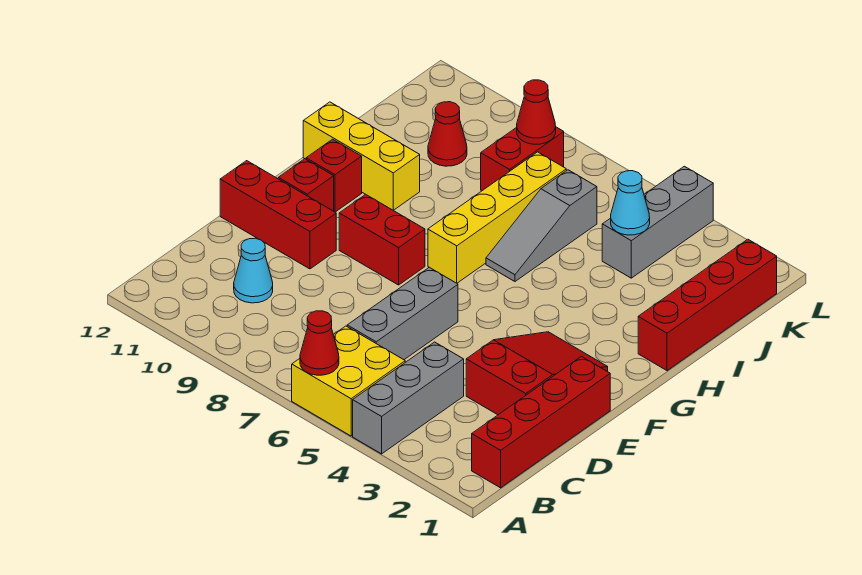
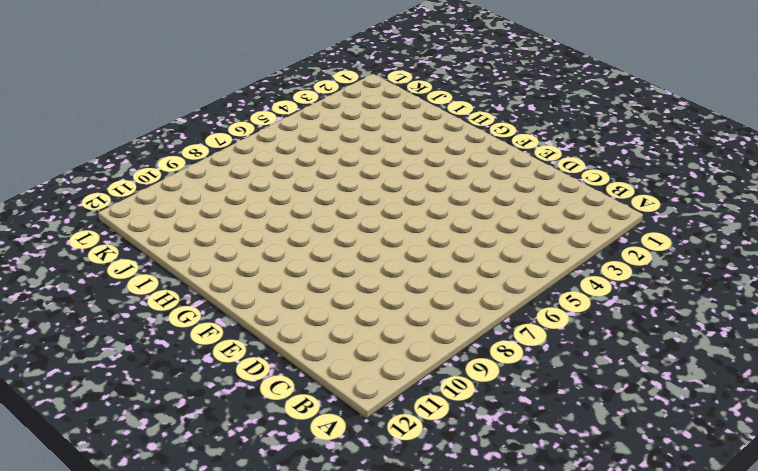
none -> grey brick A4:C4 level 1
none -> yellow brick A5:B6 level 1
none -> red brick B1:E1 level 1

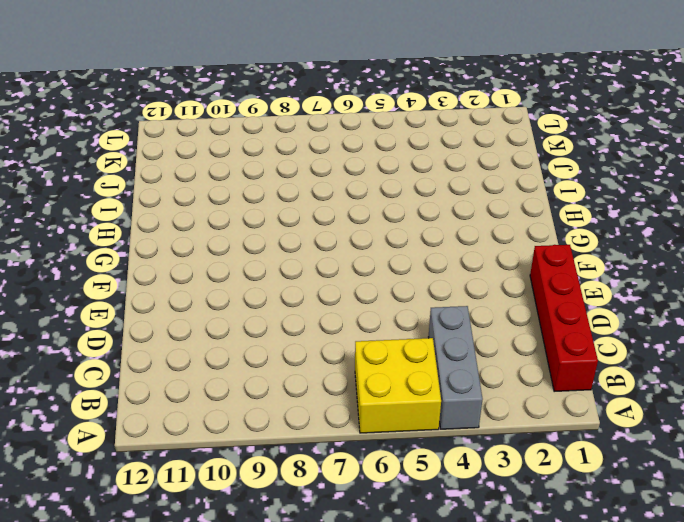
none -> grey brick C6:E6 level 1
none -> cyan cone C10 level 1
none -> red slope D2:F3 level 1 top D

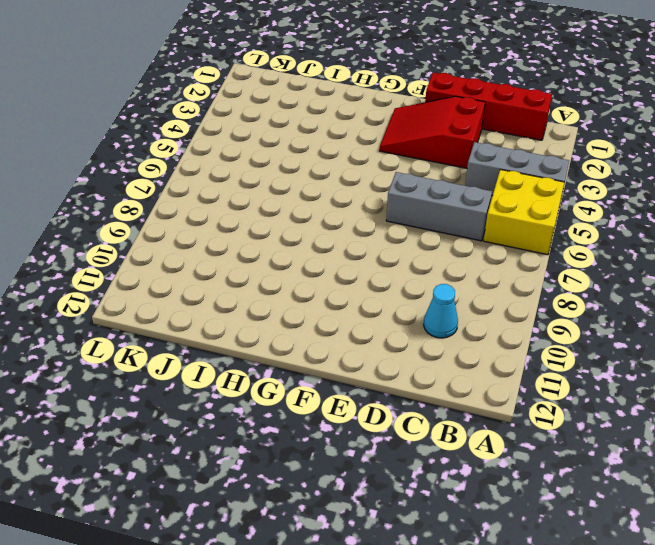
none -> red brick E10:E12 level 1
none -> red brick F8:F9 level 1
none -> red brick F11 level 1

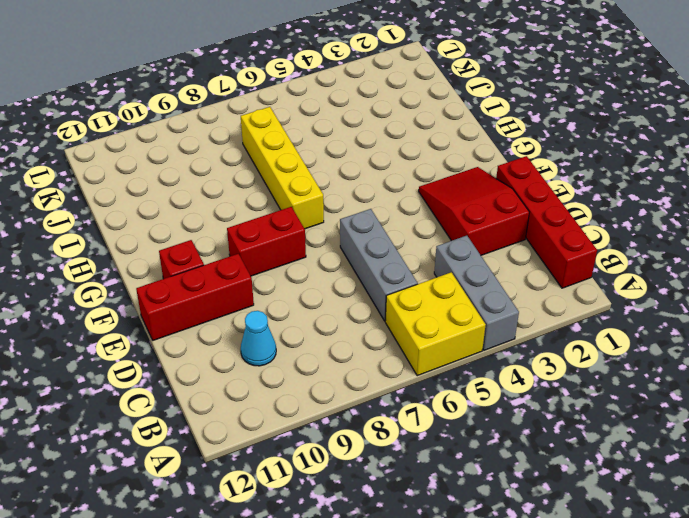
none -> red brick G11 level 1
none -> red brick H1:K1 level 1
none -> grey slope H6:J6 level 1 top J

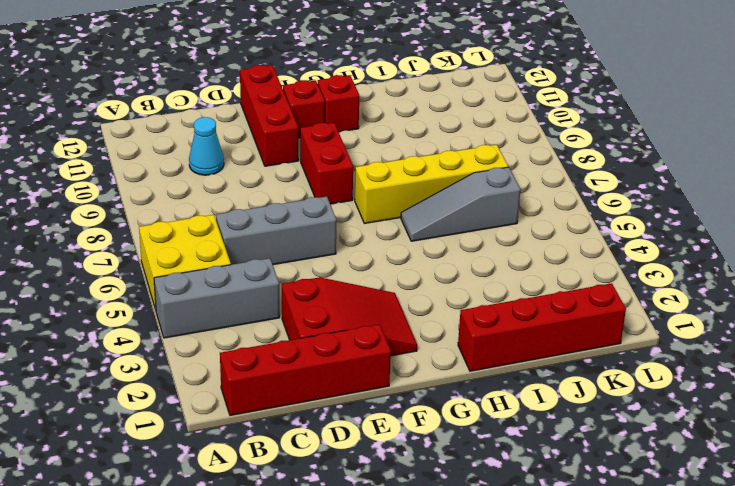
none -> yellow brick H10:H12 level 1
none -> grey brick J4:L4 level 1
none -> red brick J8:K8 level 1

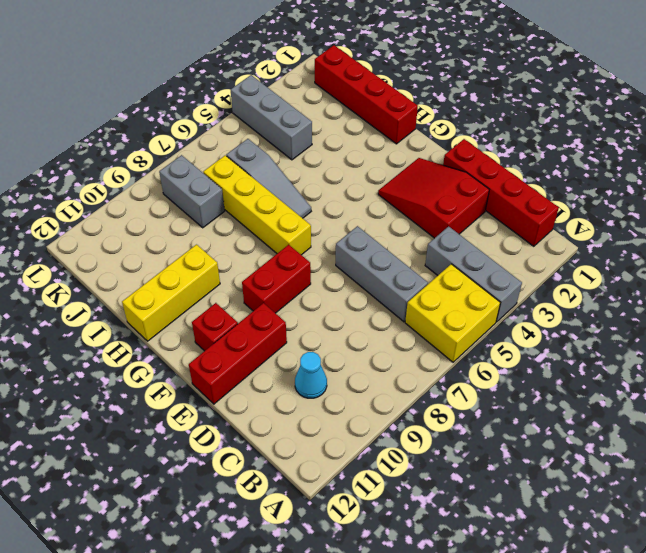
grey brick J8:K8 level 1 -> red brick J8:K8 level 1
none -> red brick G11 level 1
none -> red cone J10 level 1
none -> red cone A6 level 2

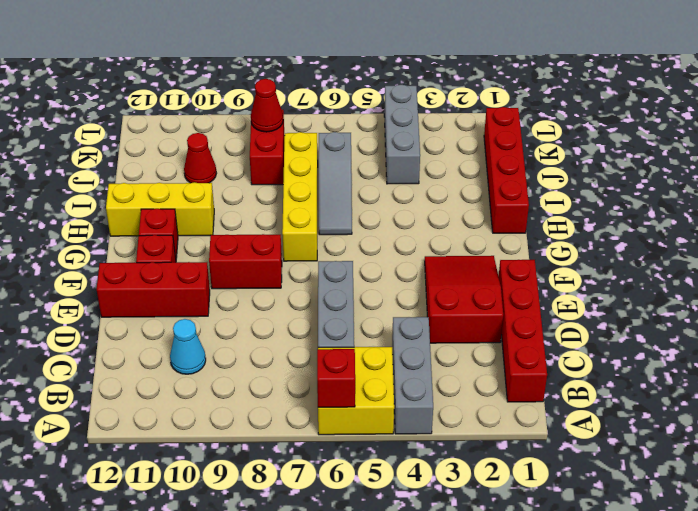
red brick A6 level 2 -> red cone A6 level 2
none -> cyan cone J4 level 2

